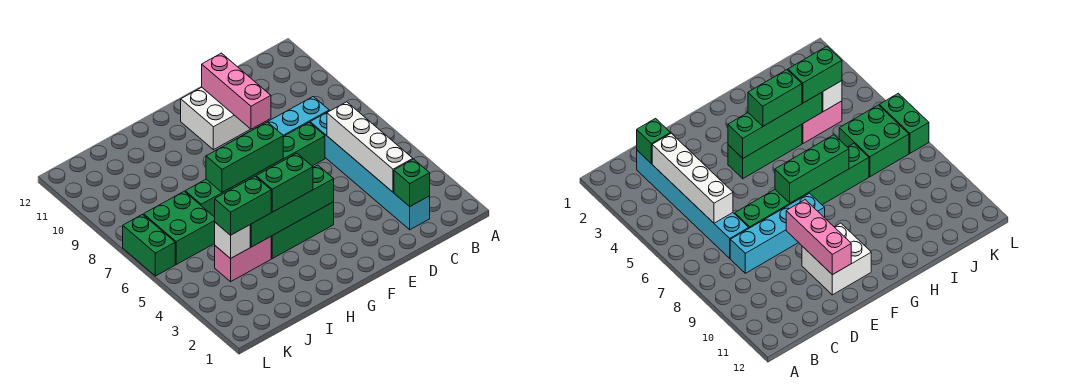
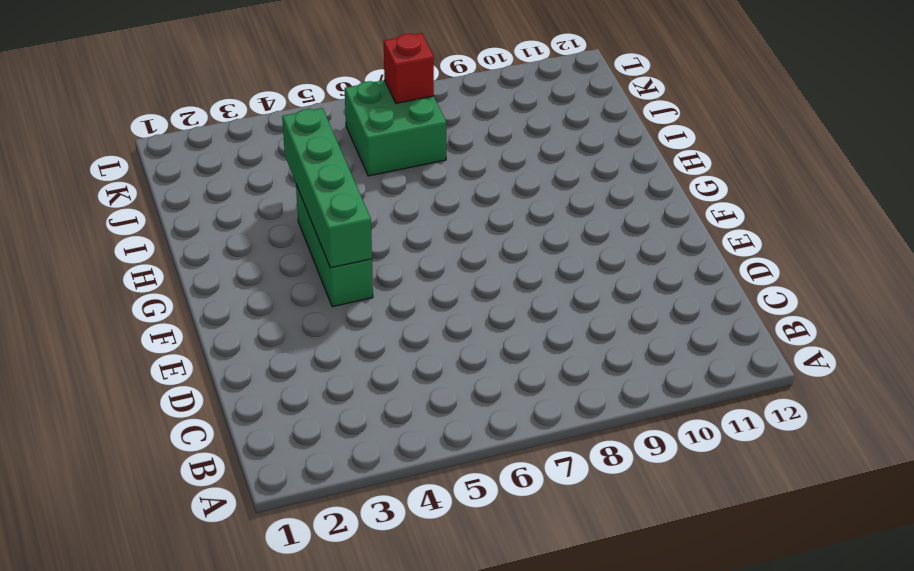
red brick K7 level 2 -> none
none -> cyan brick C2:C7 level 1
none -> cyan brick C8:F8 level 1
none -> green brick D7:I7 level 1

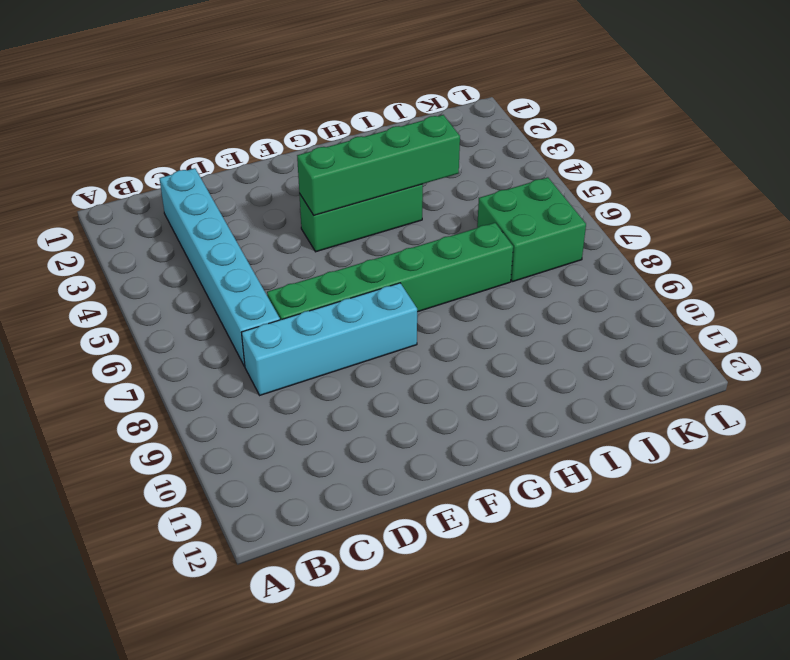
none -> white brick E10:F11 level 1
none -> pink brick I4:J4 level 1
none -> green brick L6:L7 level 1

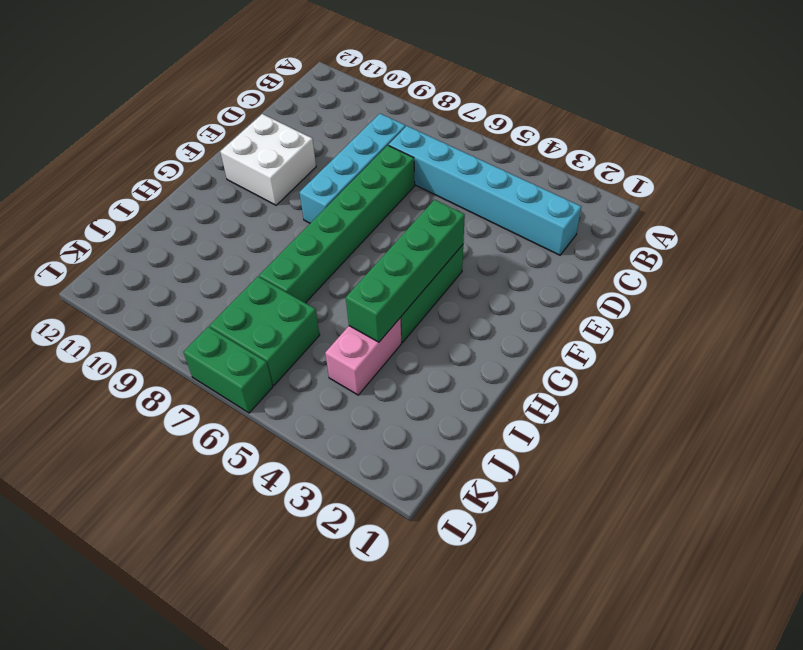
none -> green brick C2 level 2
none -> white brick C3:C6 level 2
none -> pink brick E9:E11 level 2

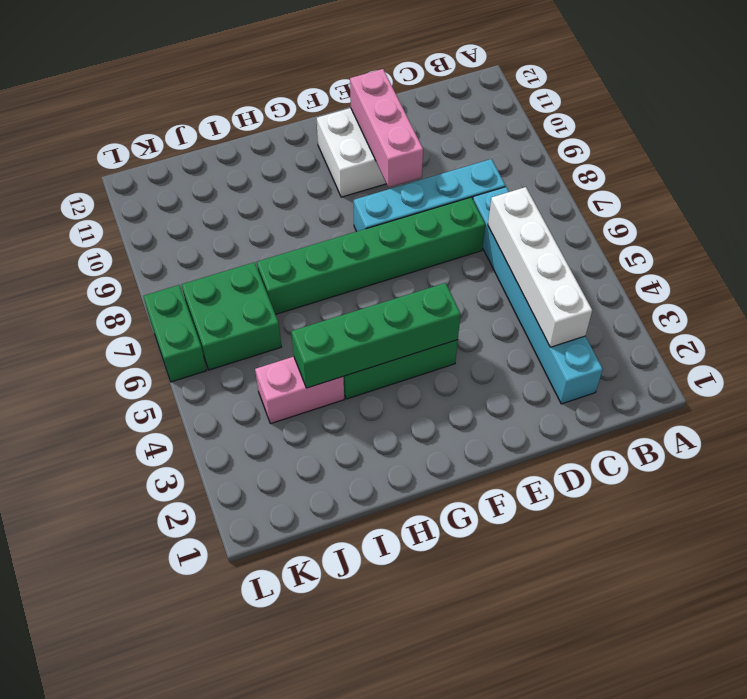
none -> green brick C2 level 2
none -> green brick F7:H7 level 2
none -> white brick J4 level 2

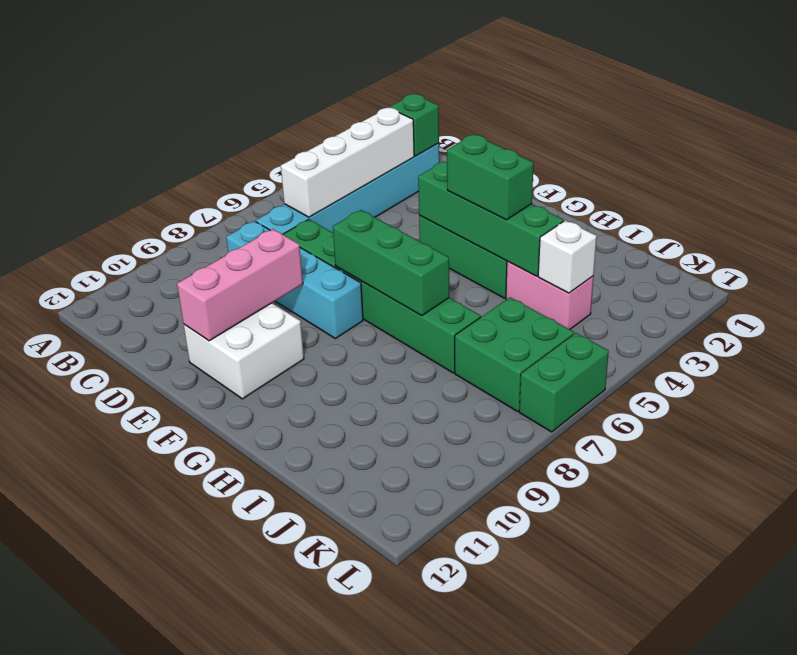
none -> green brick I4:J4 level 3

